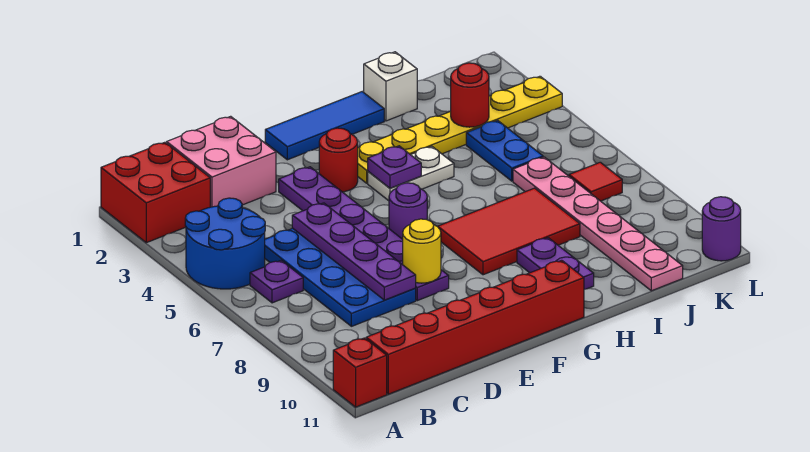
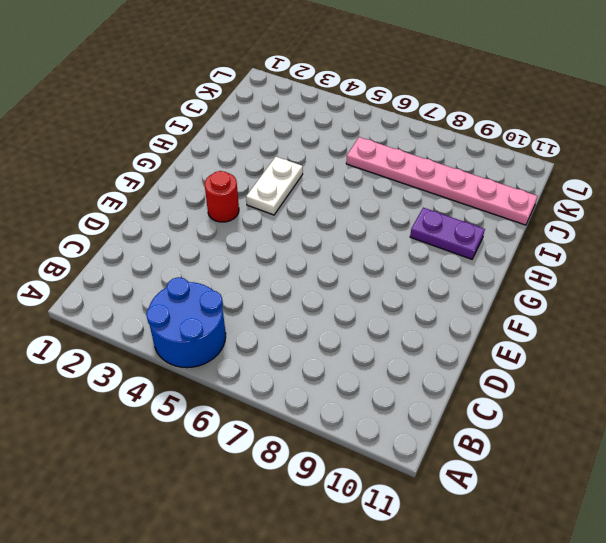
none -> red brick A1:B2 level 1
none -> red brick A11 level 1
none -> purple plate B6 level 1

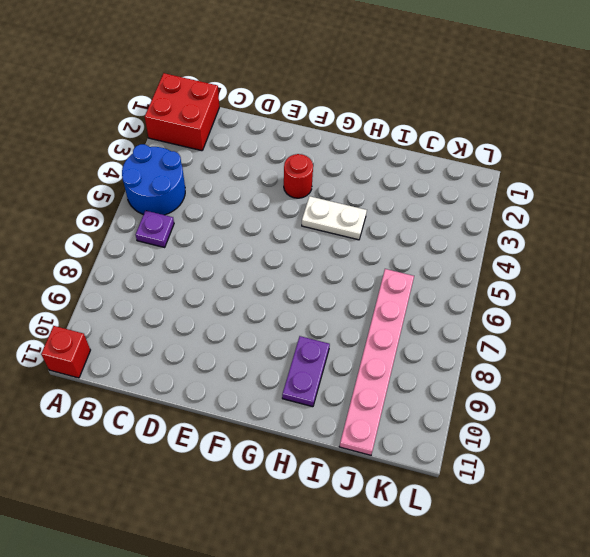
none -> red brick B11:G11 level 1
none -> pink brick C1:D2 level 1
none -> blue plate C5:D8 level 1

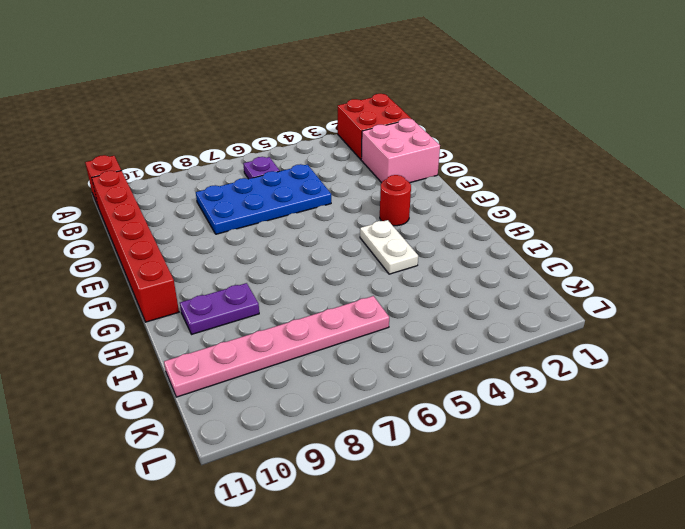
none -> blue round brick A4:B5 level 1
none -> purple plate E3:E8 level 1
none -> blue tile F1:H1 level 1

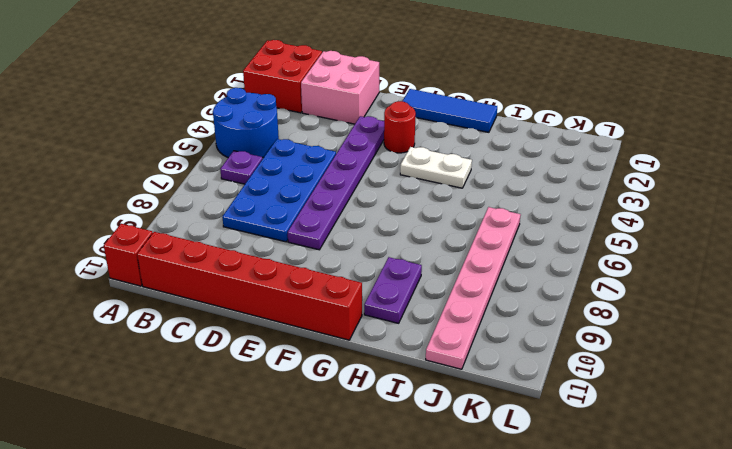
none -> purple round brick F6 level 1
none -> yellow plate G3:L3 level 1
none -> red tile G7:I8 level 1

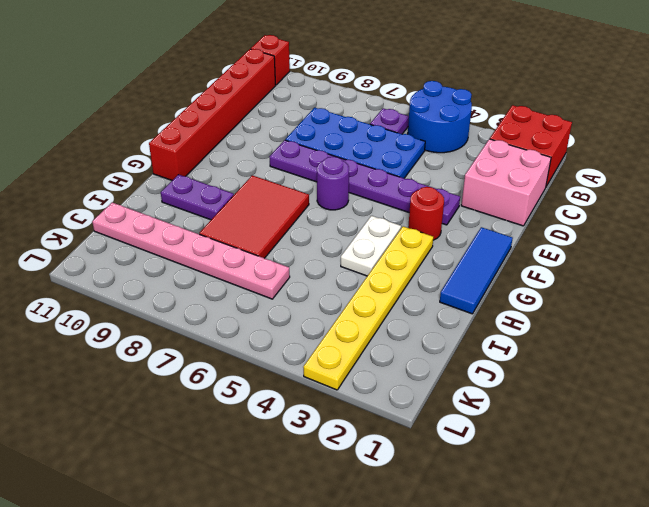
none -> white brick I1 level 1
none -> blue plate J4:J5 level 1
none -> red tile K7 level 1

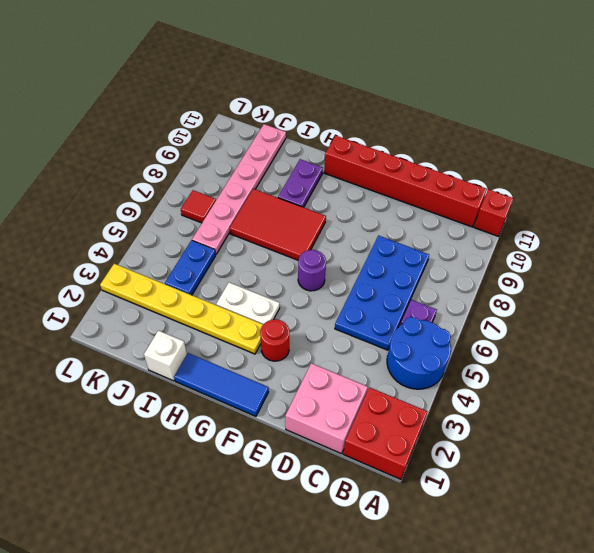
none -> purple plate E3:E8 level 1
none -> purple round brick L11 level 1
none -> purple plate D5:D8 level 2

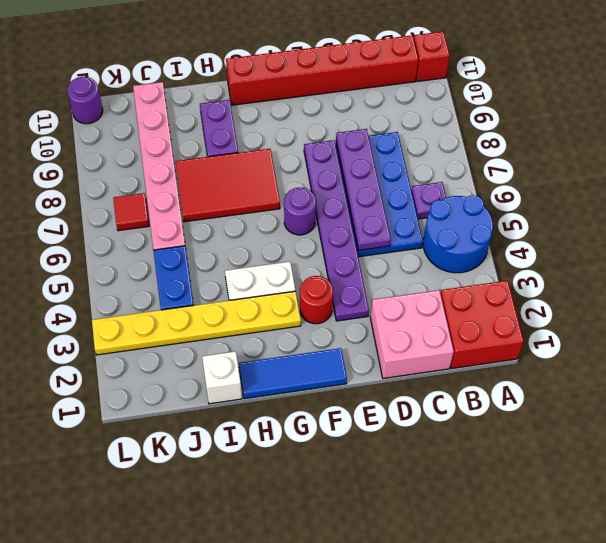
none -> yellow round brick E8 level 2
none -> purple plate G4 level 2
none -> red round brick J3 level 2

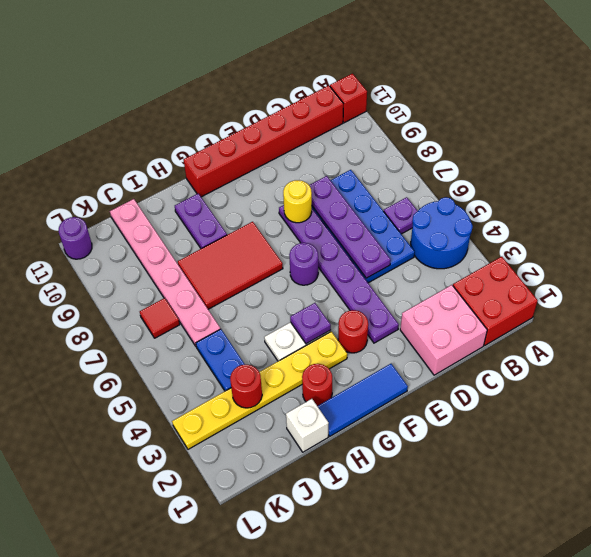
red round brick H2 level 1 -> none

